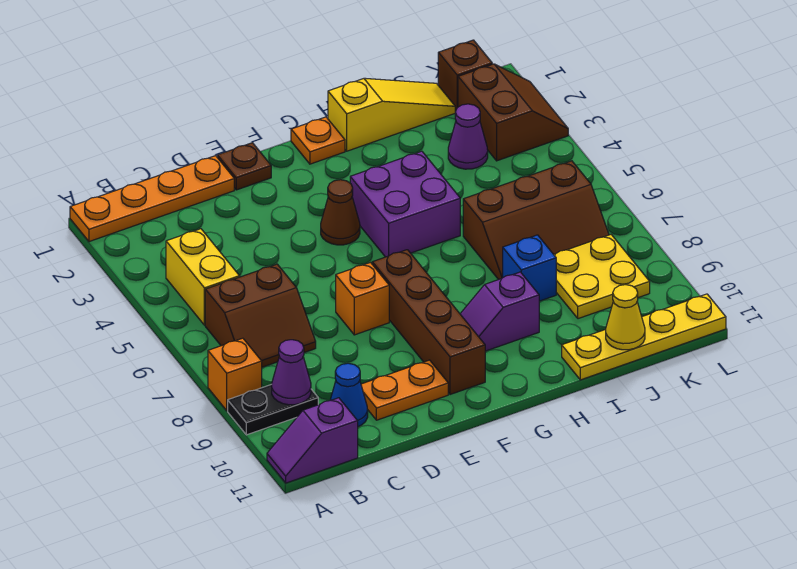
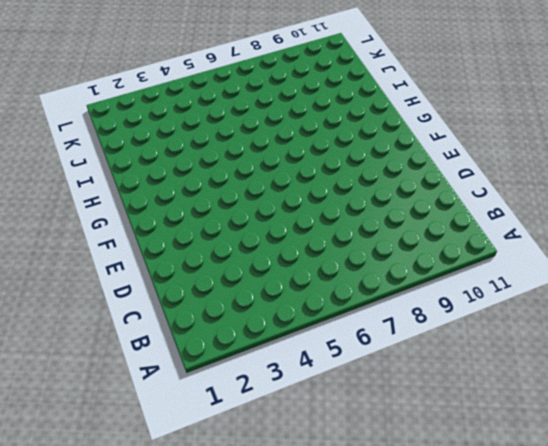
none -> orange plate A1:D1 level 1
none -> orange brick A8 level 1
none -> black plate A9:B9 level 1

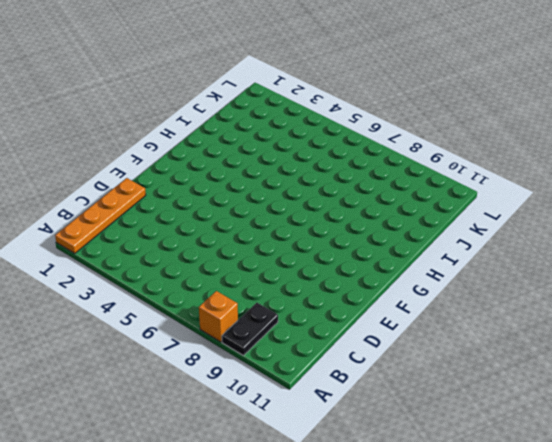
none -> purple slope A11:B11 level 1 top B
none -> yellow brick B4:B5 level 1
none -> brown slope B6:C7 level 1 top 6

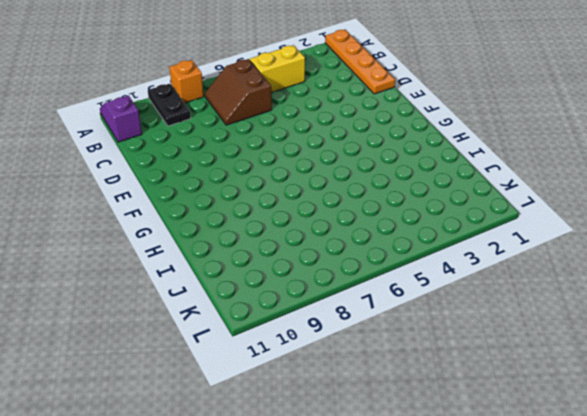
none -> blue cone C10 level 1
none -> orange plate D10:E10 level 1
none -> brown plate E1 level 1

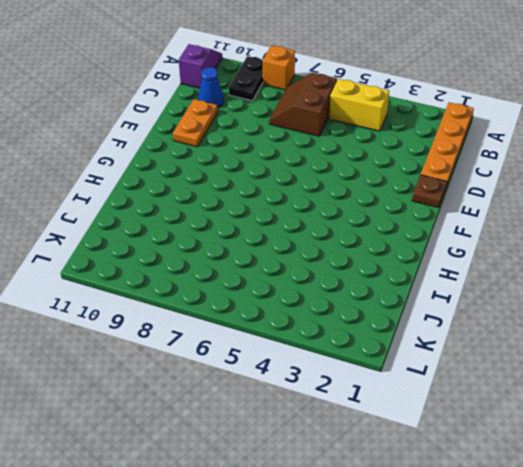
none -> orange brick E7 level 1
none -> brown cone F4 level 1
none -> brown brick F7:F10 level 1

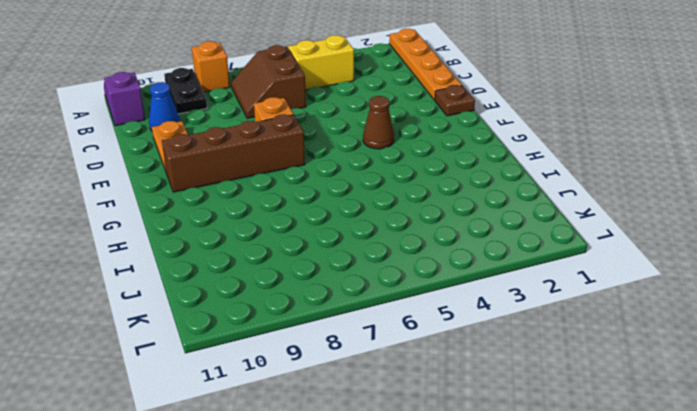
none -> orange plate G1 level 1
none -> purple brick G4:H5 level 1
none -> purple slope G9:H9 level 1 top H

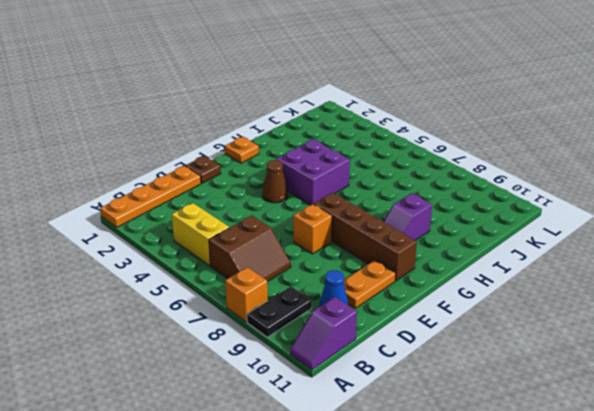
none -> yellow slope H1:J1 level 1 top H
none -> brown slope I6:K7 level 1 top 6
none -> blue brick I8 level 1

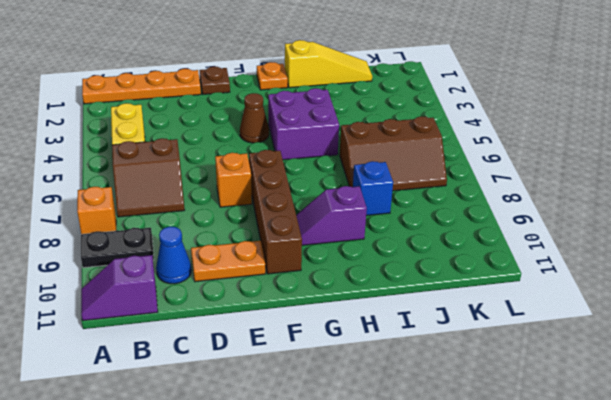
none -> yellow plate I11:L11 level 1
none -> purple cone J3 level 1
none -> yellow plate J8:K9 level 1

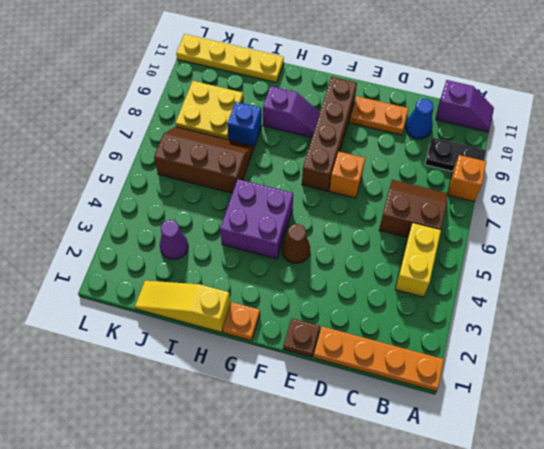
none -> brown brick K1 level 1
none -> brown slope K2:L3 level 1 top K
none -> purple cone B9 level 2

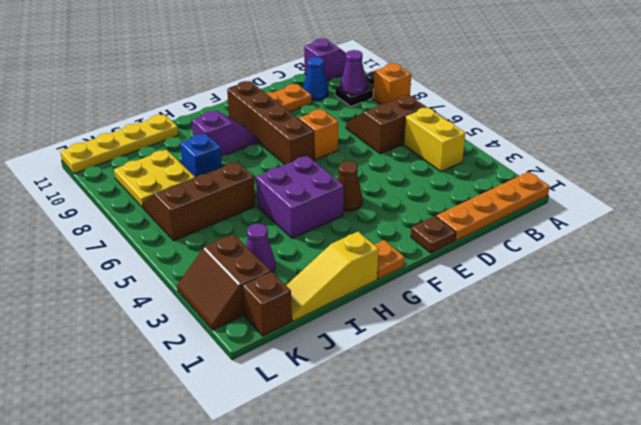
none -> yellow cone J11 level 2

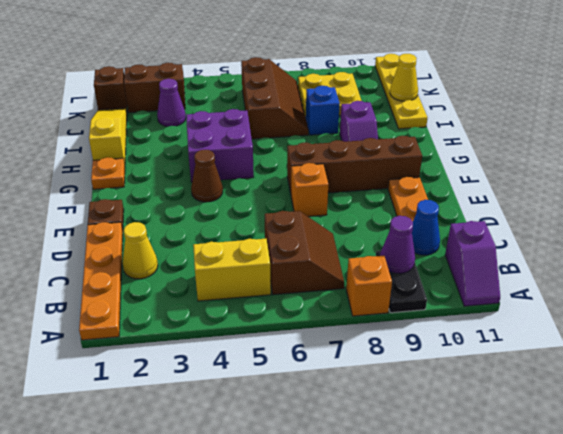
yellow cone C2 level 1 -> none

